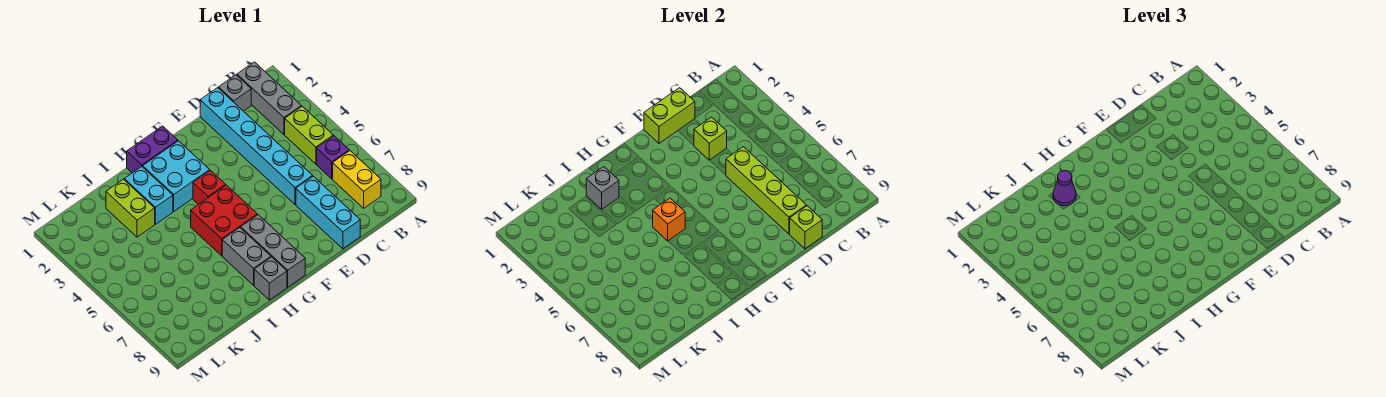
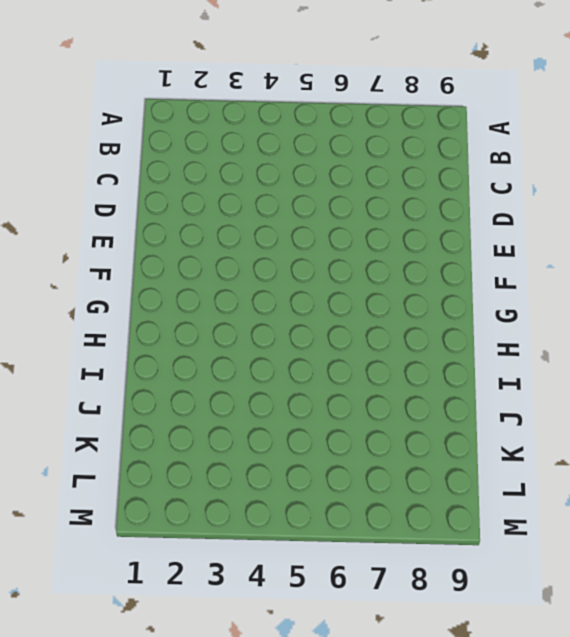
none -> grey brick B1:B3 level 1
none -> lime brick B4:B5 level 1
none -> purple brick B6 level 1

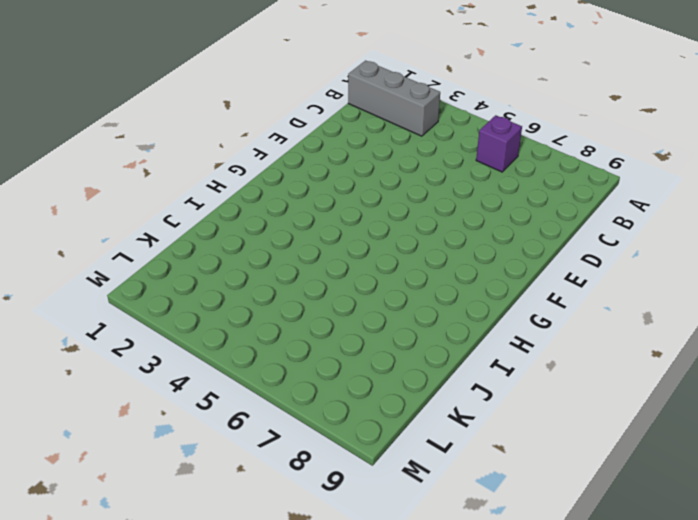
none -> lime brick B4:B5 level 1
none -> yellow brick B7:B8 level 1
none -> grey brick C1 level 1

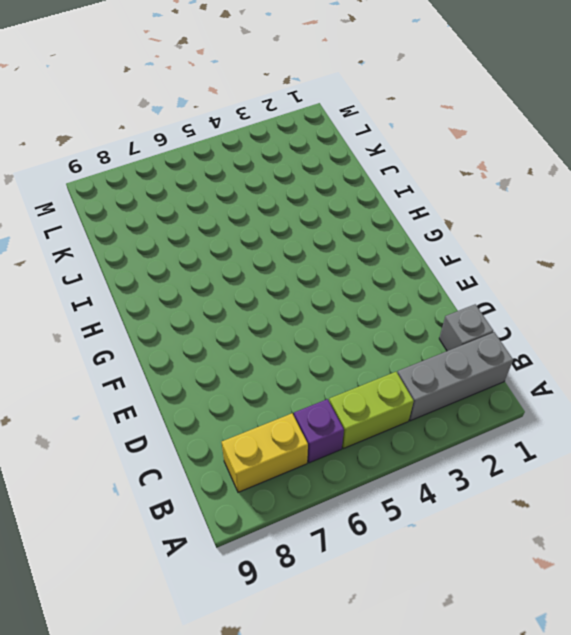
none -> cyan brick D1:D6 level 1
none -> cyan brick D7:D9 level 1
none -> purple brick G1:H1 level 1

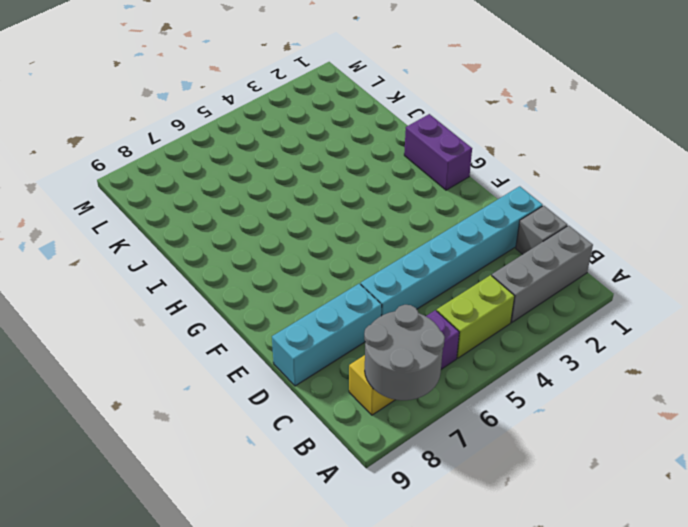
grey round brick A7:B8 level 2 -> none
none -> cyan brick G2:H3 level 1
none -> red brick G4 level 1
none -> red brick G5:H6 level 1

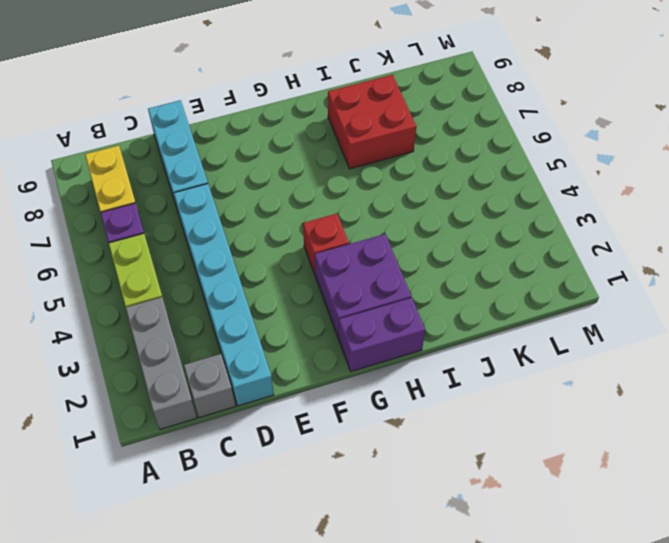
purple brick G2:H3 level 1 -> cyan brick G2:H3 level 1
red brick I7:J8 level 1 -> red brick G5:H6 level 1
none -> grey brick G7:G9 level 1
none -> grey brick H7:H8 level 1
none -> grey brick H9 level 1

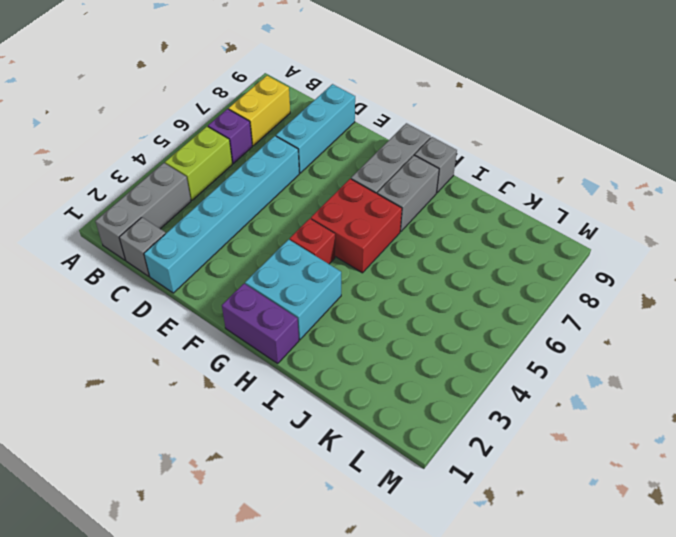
none -> cyan brick I2:I3 level 1
none -> lime brick J2:J3 level 1
none -> lime brick D1:E1 level 2

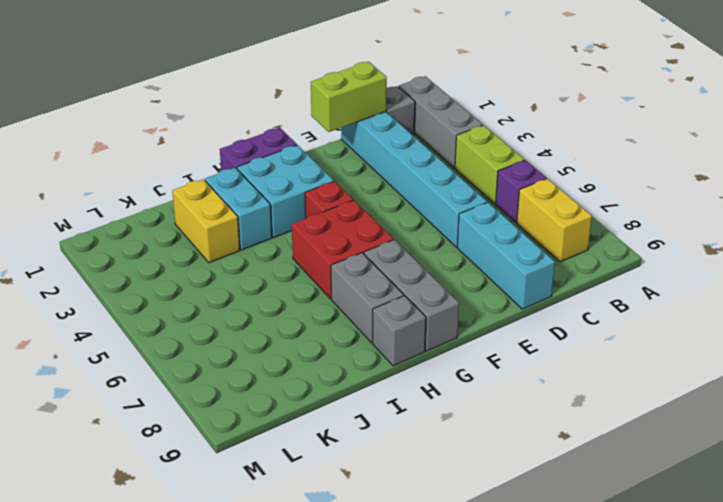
yellow brick J2:J3 level 1 -> lime brick J2:J3 level 1
none -> lime brick D3 level 2
none -> lime brick D5:D8 level 2
none -> lime brick D9 level 2

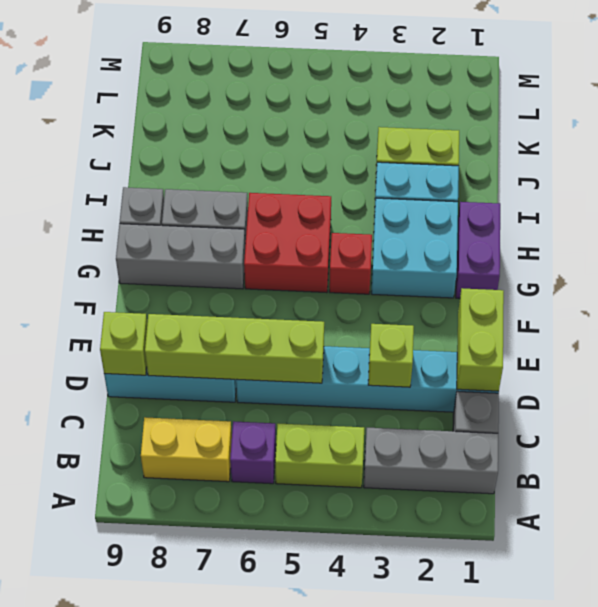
none -> orange brick H5 level 2
none -> grey brick I2 level 2
none -> purple cone I2 level 3

